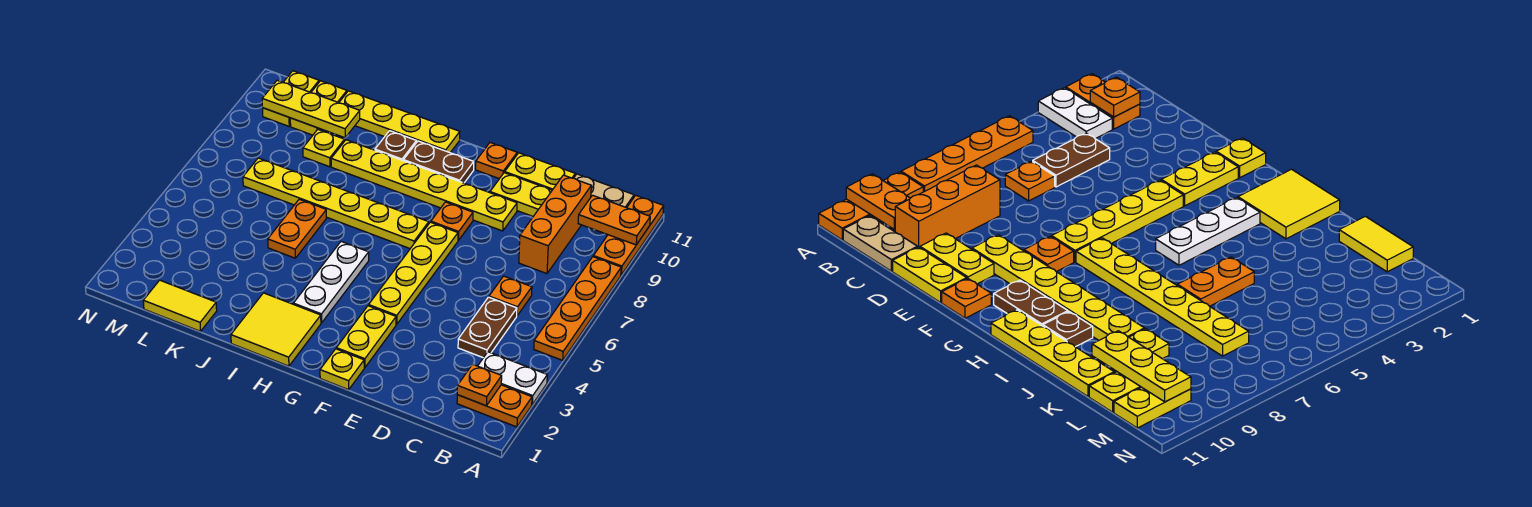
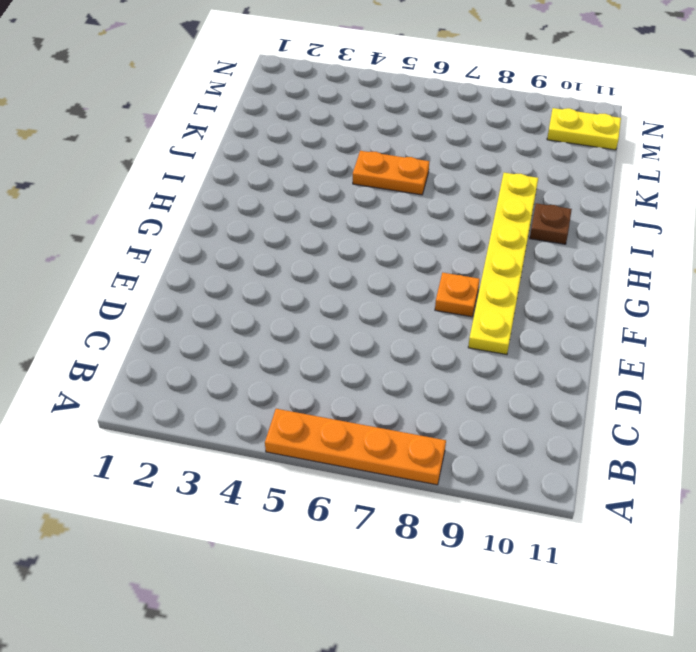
none -> orange plate A2:B2 level 1
none -> white plate A3:B3 level 1
none -> orange plate A9:A11 level 1
none -> tan plate B11:C11 level 1

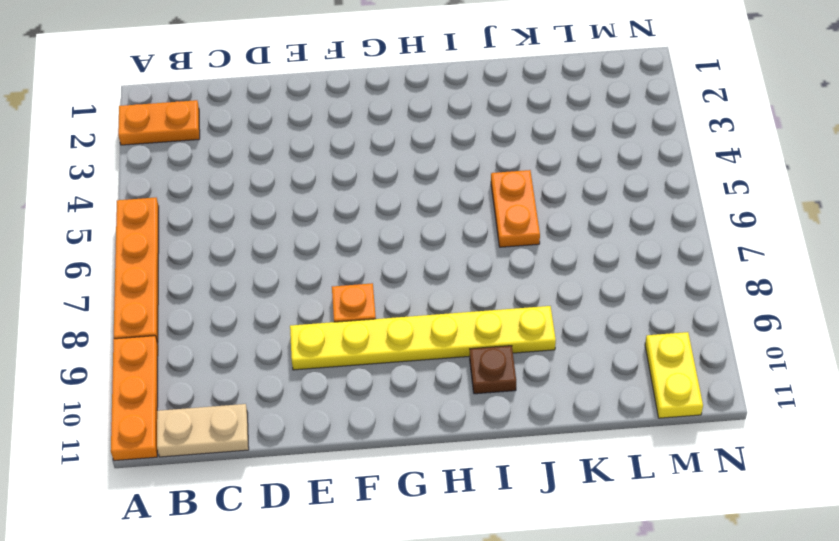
none -> white plate A3:B3 level 1
none -> brown plate C4:C5 level 1
none -> orange plate C6 level 1
none -> orange brick C8:C10 level 1

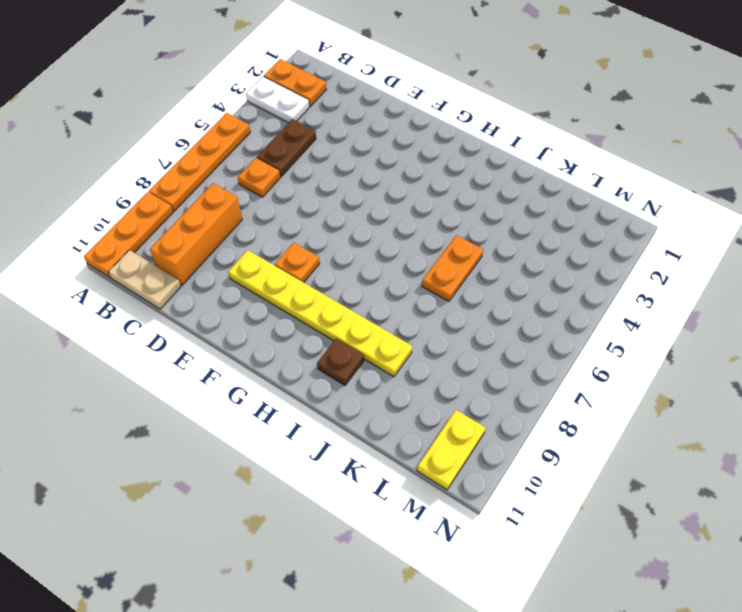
none -> yellow plate D10:E10 level 1
none -> yellow plate D11:E11 level 1
none -> yellow plate F1 level 1
none -> yellow plate F2:F3 level 1

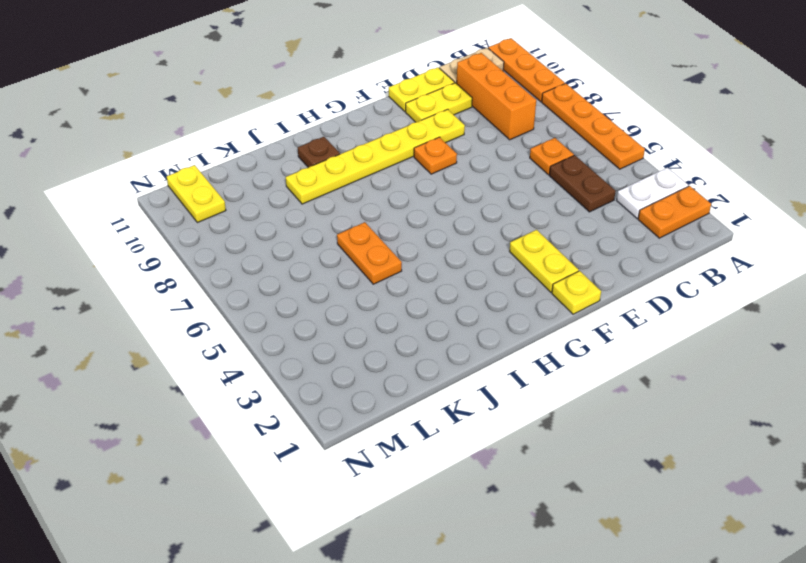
none -> yellow plate F4:F7 level 1
none -> orange plate F11 level 1
none -> yellow plate G7:L7 level 1
none -> brown plate G10:H10 level 1

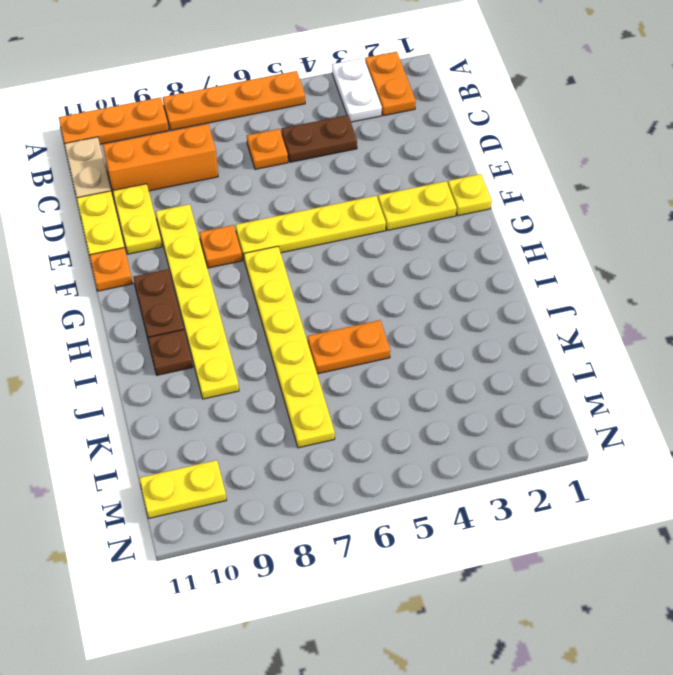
none -> yellow tile H1:I2 level 1
none -> white plate H3:H5 level 1
none -> yellow plate H11:K11 level 1
none -> yellow tile K1:L1 level 1

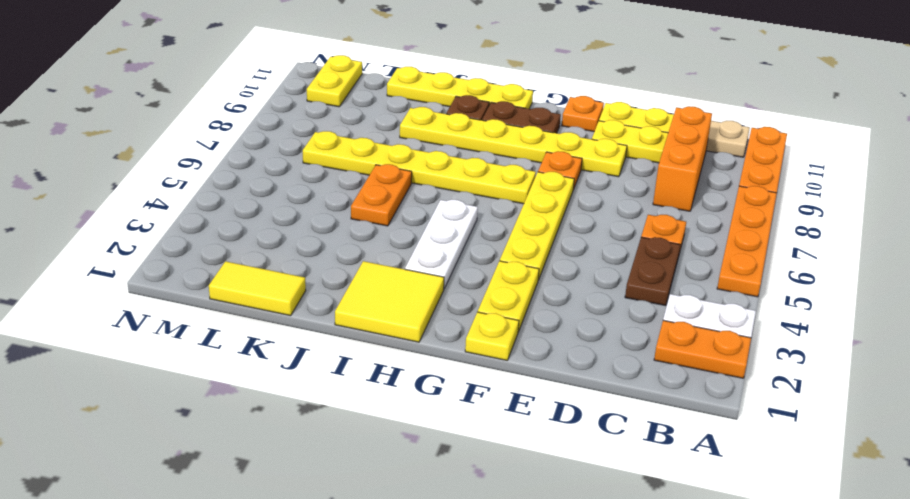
none -> yellow plate K9 level 1
none -> yellow plate L10:L11 level 1
none -> orange plate A10:B10 level 2
none -> orange plate B2 level 2

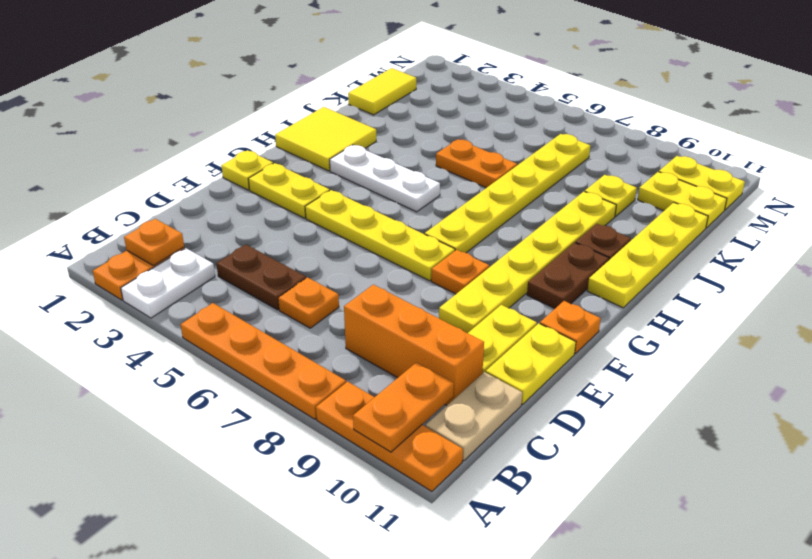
none -> yellow plate K10:M10 level 2

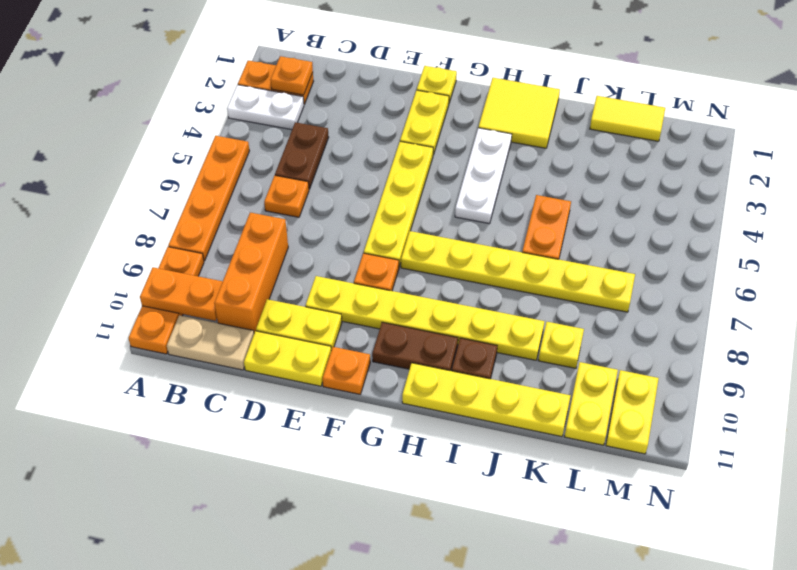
none -> yellow plate K10:M10 level 2

